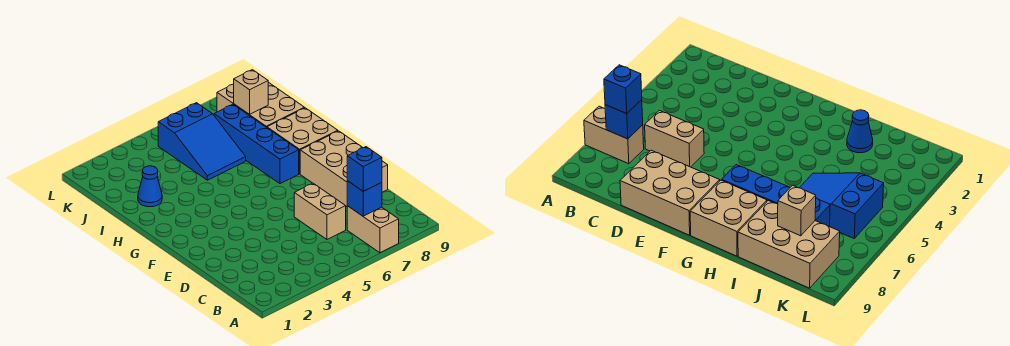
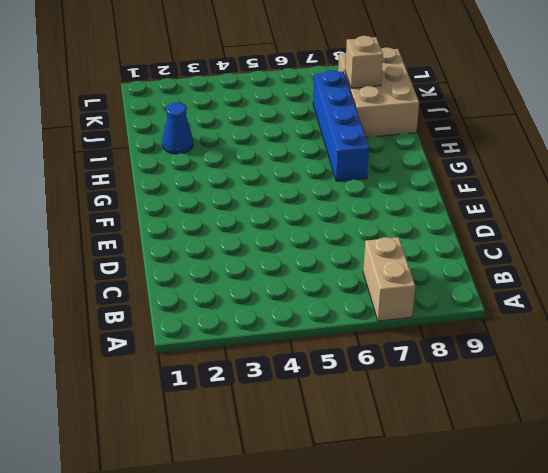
none -> tan brick C6:D6 level 1
none -> tan brick D8:F9 level 1

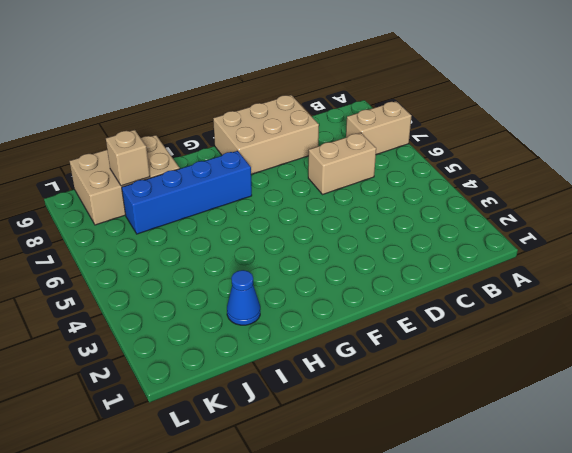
none -> tan brick G8:H9 level 1
none -> blue slope I5:K6 level 1 top K

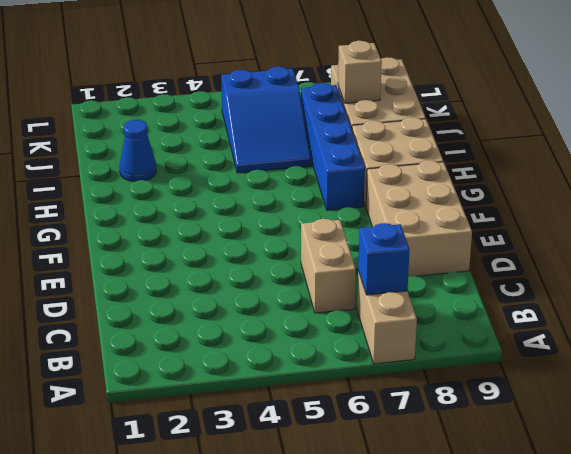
none -> blue brick B7 level 3

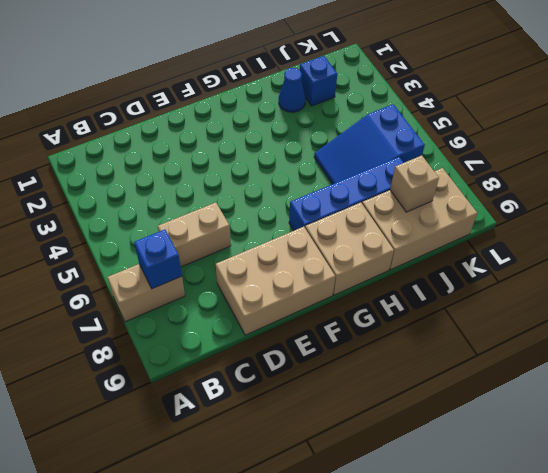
blue brick J2 level 1 -> blue brick B7 level 3

